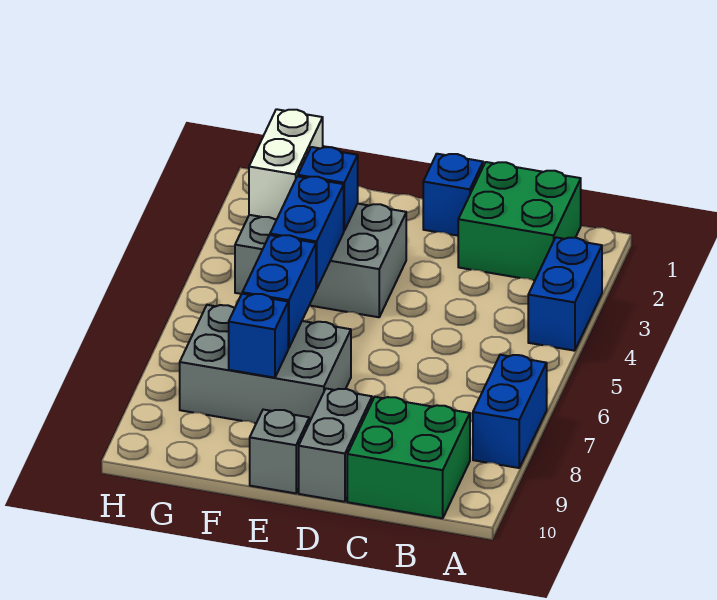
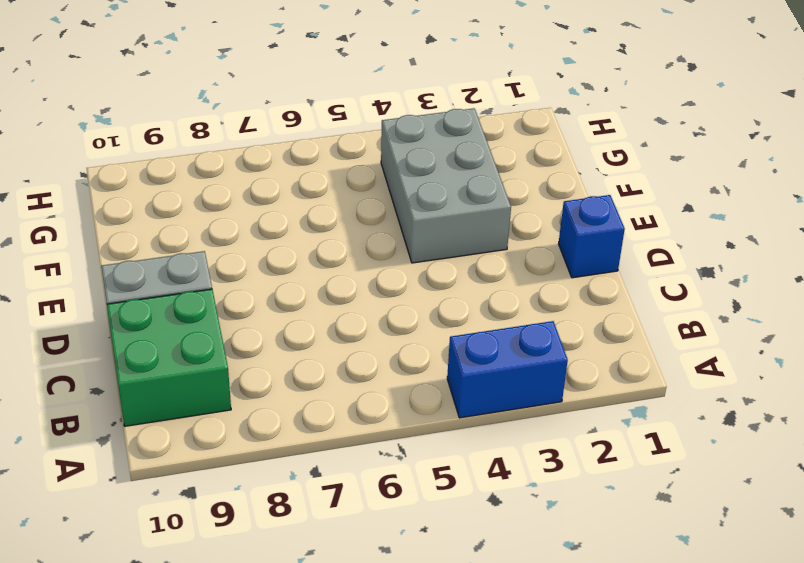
none -> blue brick A7:A8 level 1
none -> green brick B1:C2 level 1
none -> grey brick E7:G8 level 1

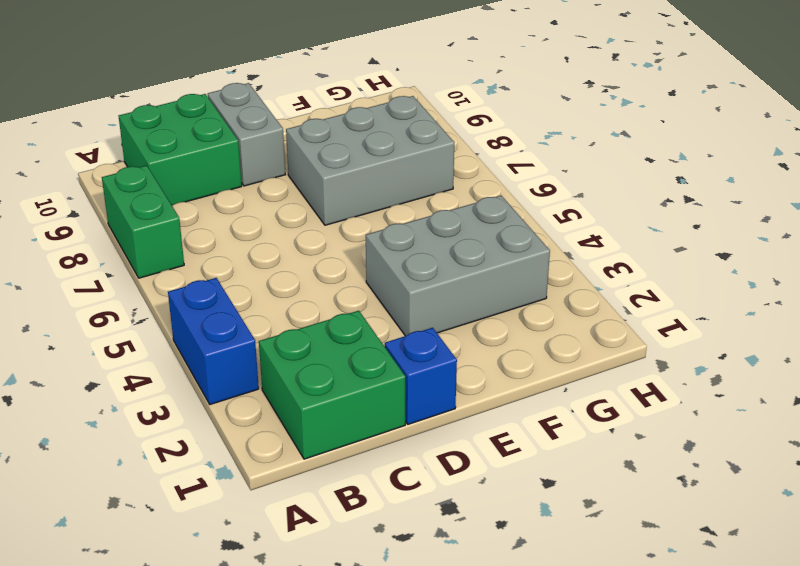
green brick A7:A8 level 1 -> blue brick A7:A8 level 1
none -> grey brick E10 level 1
none -> blue brick F3 level 2
none -> blue brick F4:F5 level 2

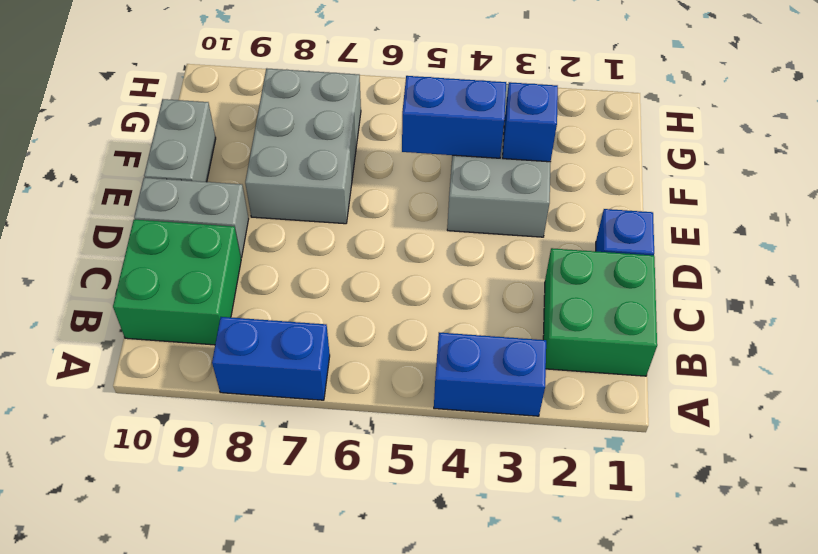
grey brick E10:F10 level 1 -> grey brick E10 level 1
none -> blue brick F6:F7 level 2
none -> blue brick F8 level 2
none -> white brick G2:G3 level 2

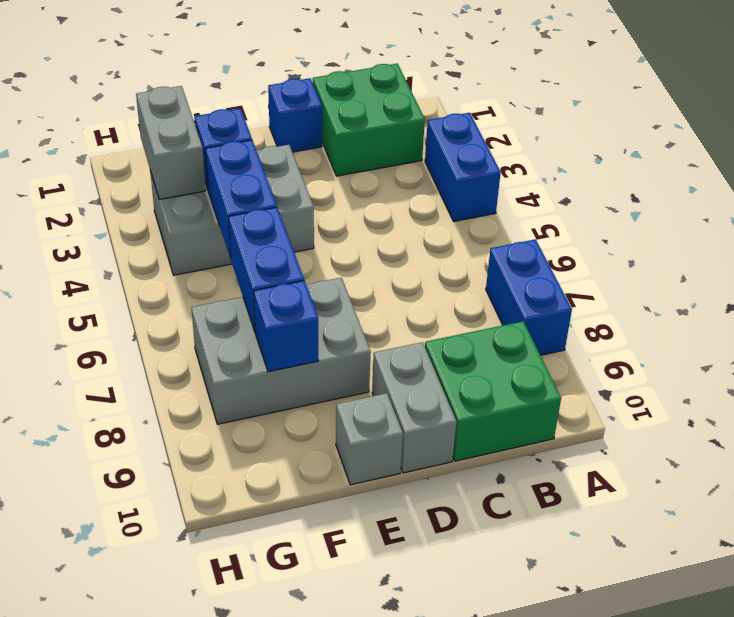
grey brick G2:G3 level 2 -> white brick G2:G3 level 2

